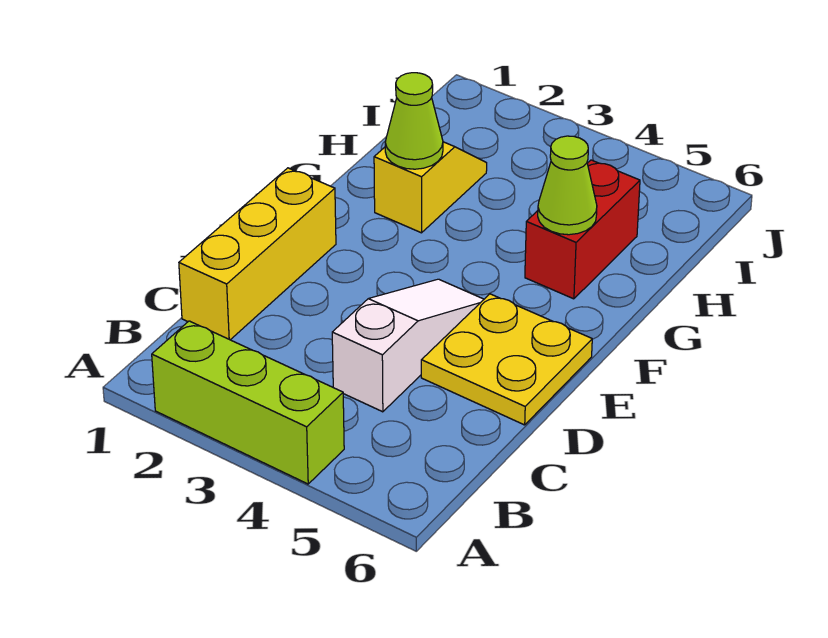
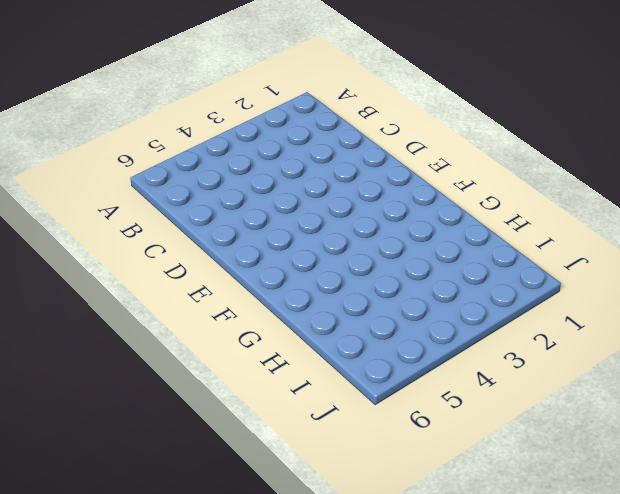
none -> lime brick A2:A4 level 1
none -> yellow brick C1:E1 level 1

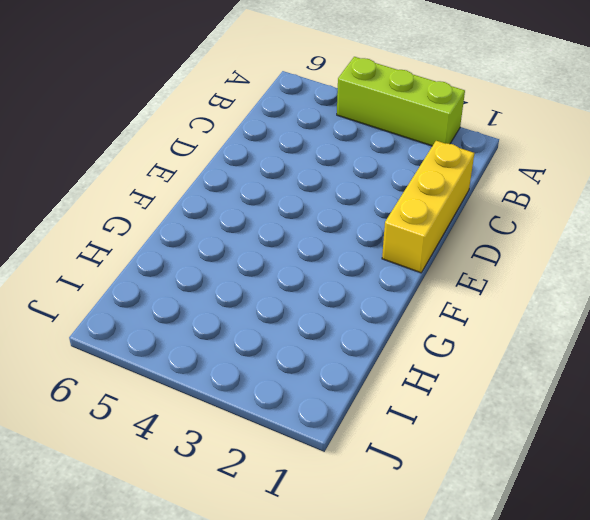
none -> white slope C4:E4 level 1 top C
none -> yellow plate D5:E6 level 1

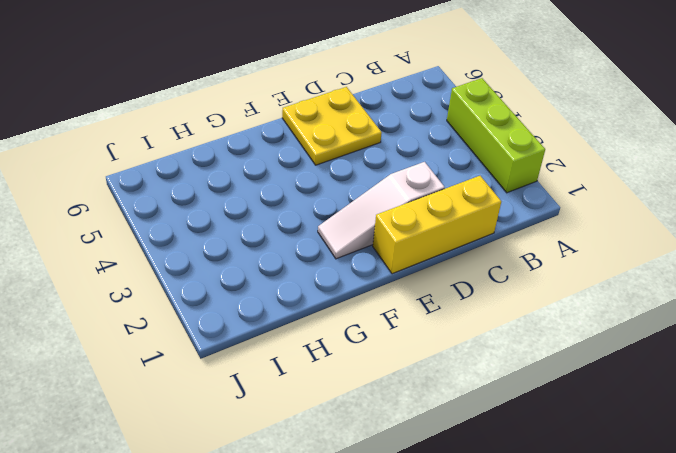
white slope D2:F2 level 1 top D -> white slope C4:E4 level 1 top C
none -> yellow slope G2:H2 level 1 top G
none -> red brick G5:H5 level 1

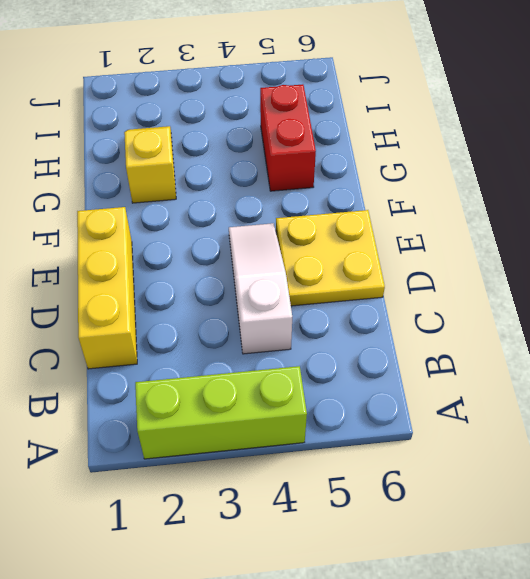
none -> lime cone G2 level 2
none -> lime cone G5 level 2

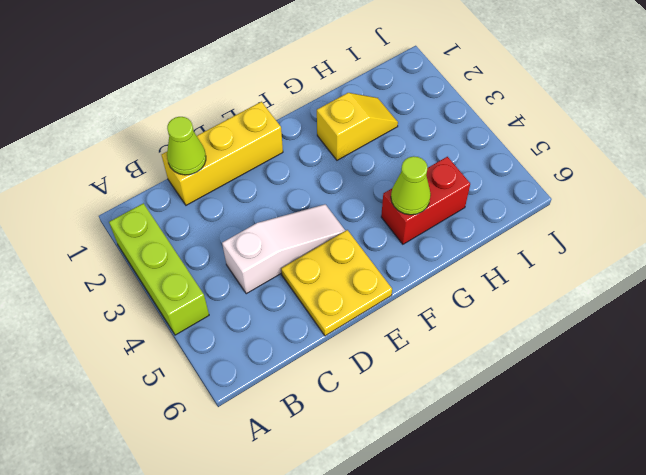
lime cone C1 level 2 -> lime cone G2 level 2

